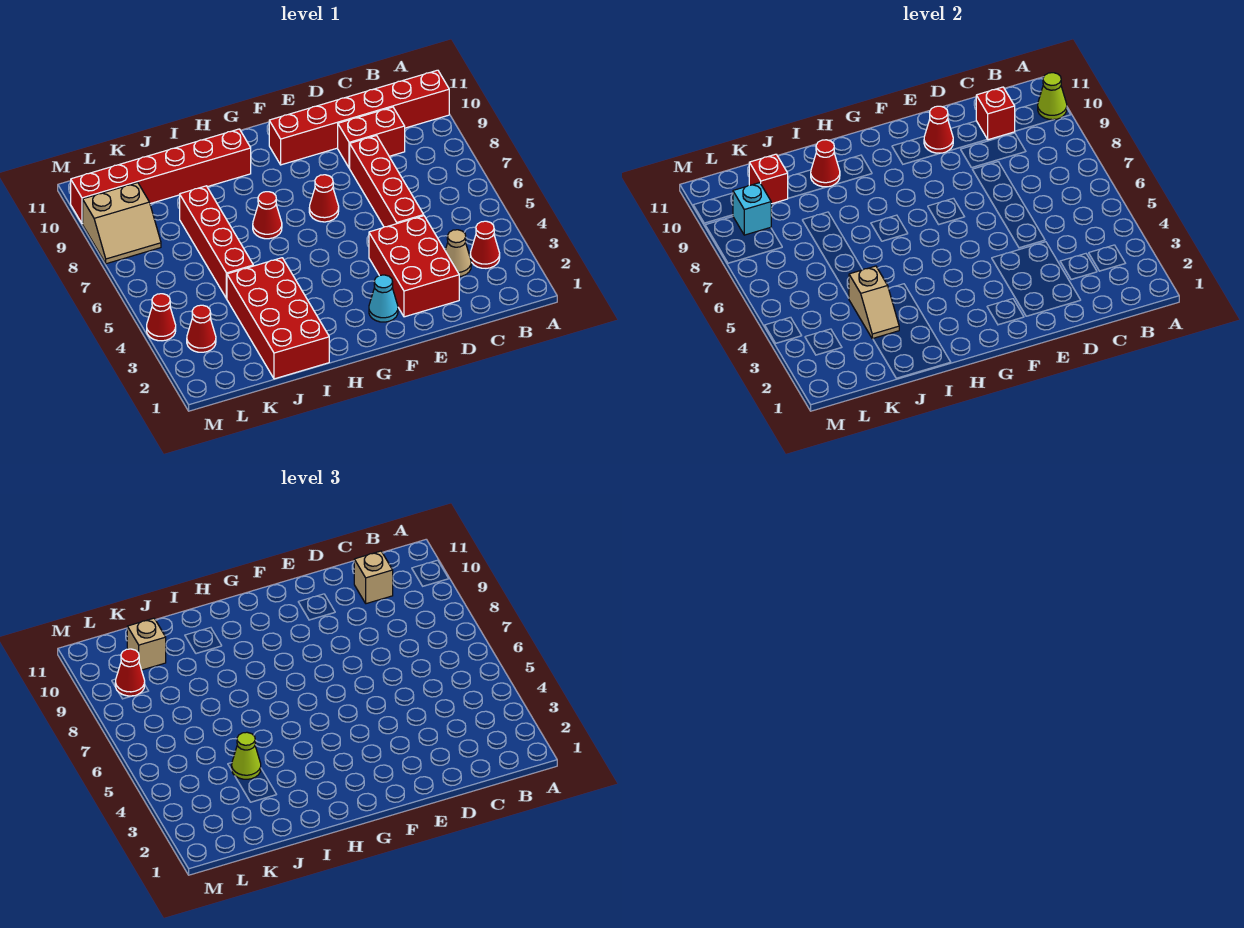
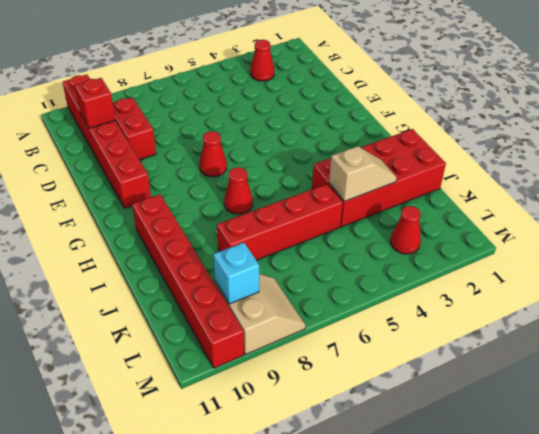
none -> tan cone C3 level 1
none -> red brick D2:E4 level 1
none -> red brick D5:D8 level 1

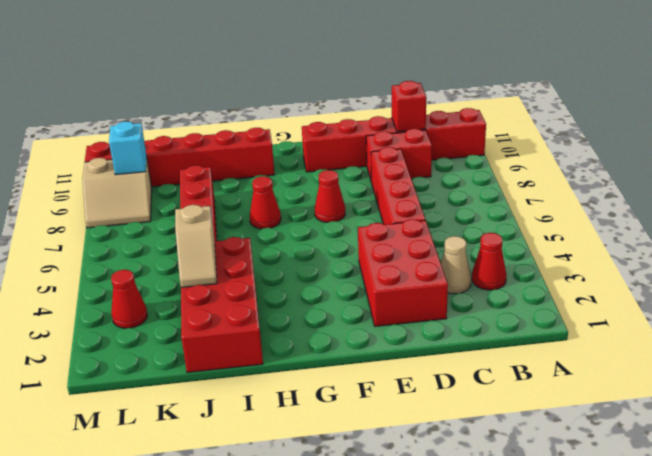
none -> cyan cone F2 level 1
none -> red cone M4 level 1
none -> lime cone A10 level 2

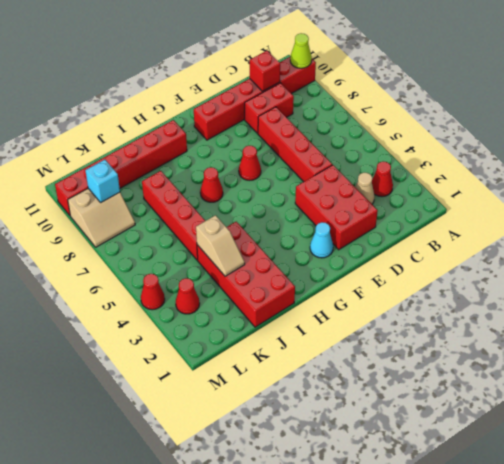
none -> red cone E10 level 2
none -> red cone I10 level 2
none -> red brick K10 level 2

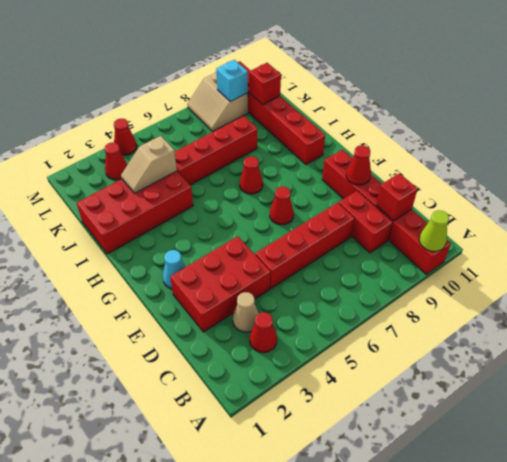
none -> red cone I10 level 2
none -> tan brick C10 level 3
none -> lime cone J4 level 3

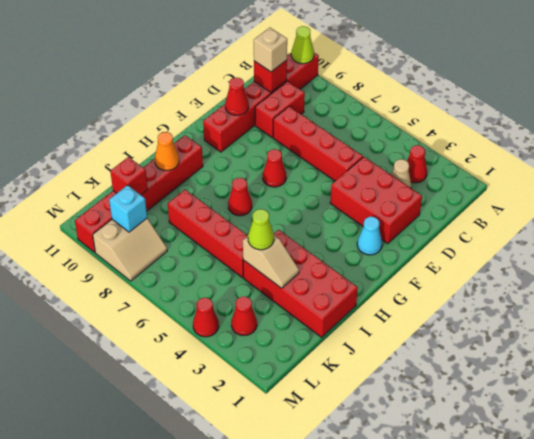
orange cone I10 level 2 -> red cone I10 level 2
none -> tan brick K10 level 3
none -> red cone L9 level 3

